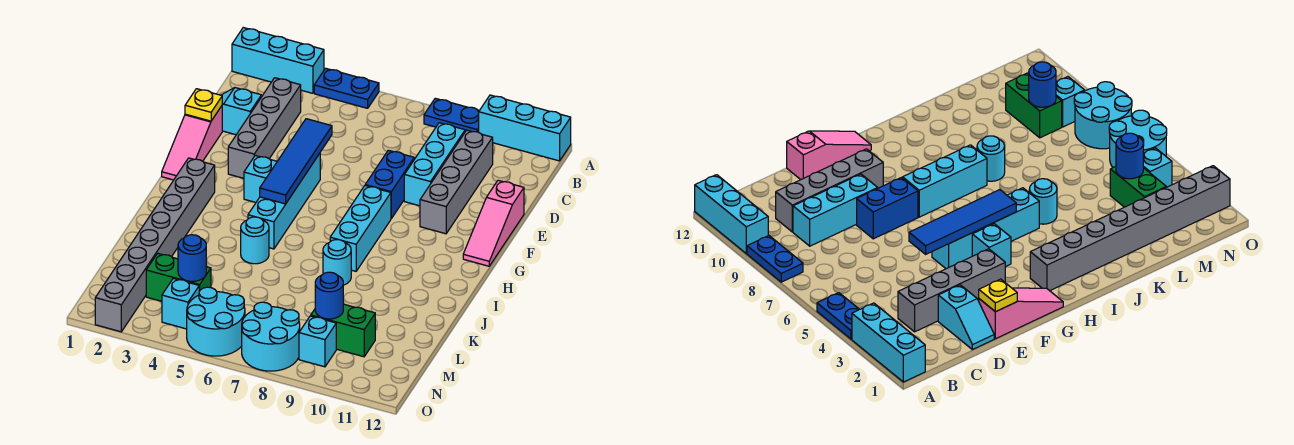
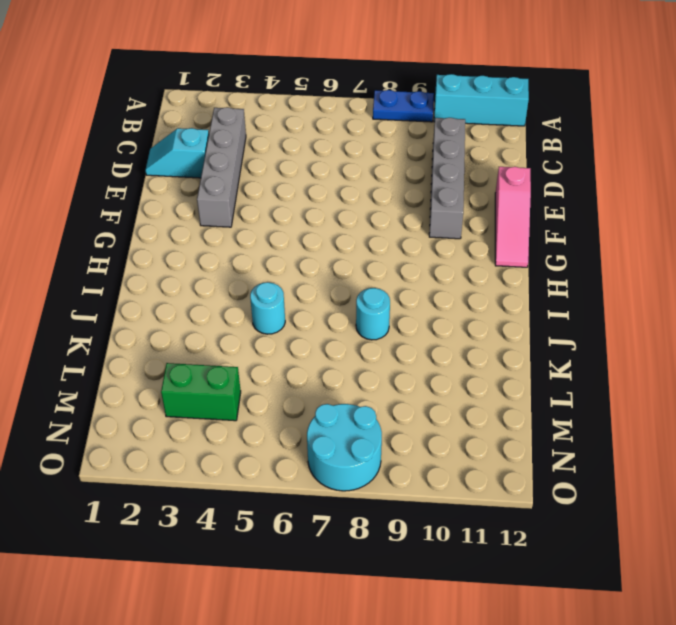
none -> cyan brick A1:A3 level 1
none -> blue plate A4:A5 level 1
none -> cyan brick C9:E9 level 1

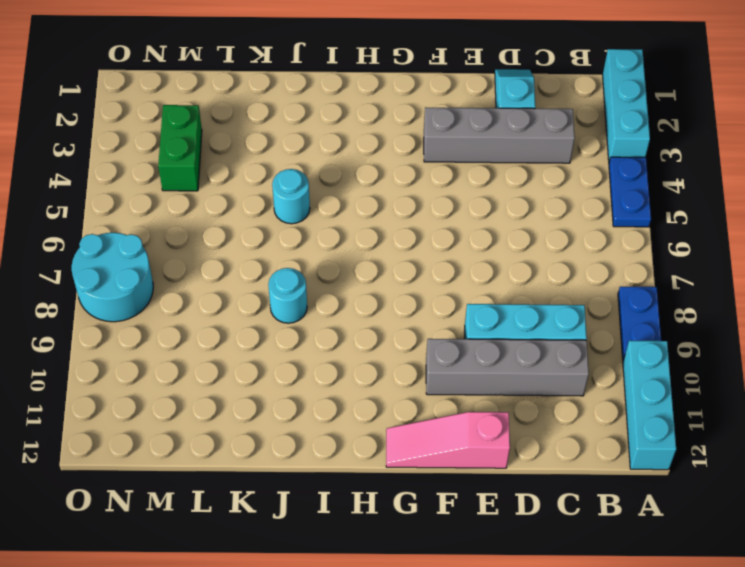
none -> pink slope E1:G1 level 1 top E
none -> blue brick E8:F8 level 1
none -> cyan brick F5:I5 level 1

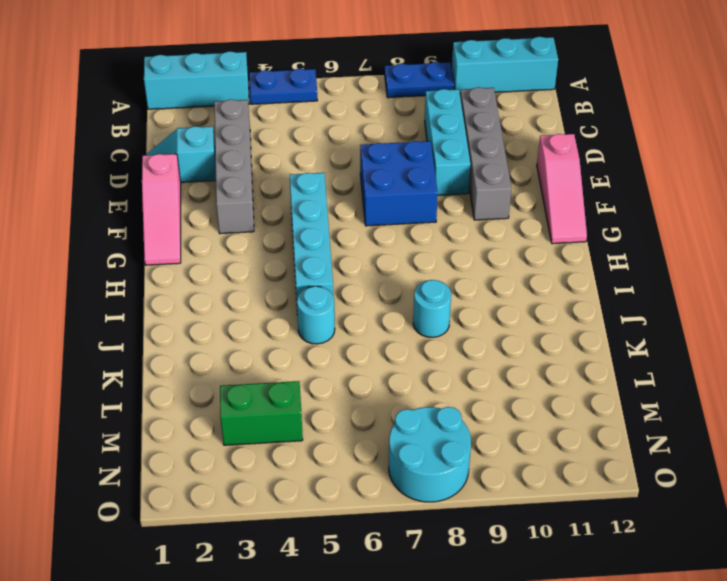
blue brick E7:F8 level 1 -> blue brick E8:F8 level 1
none -> cyan brick G4 level 1
none -> cyan brick G8:I8 level 1
none -> grey brick H2:O2 level 1

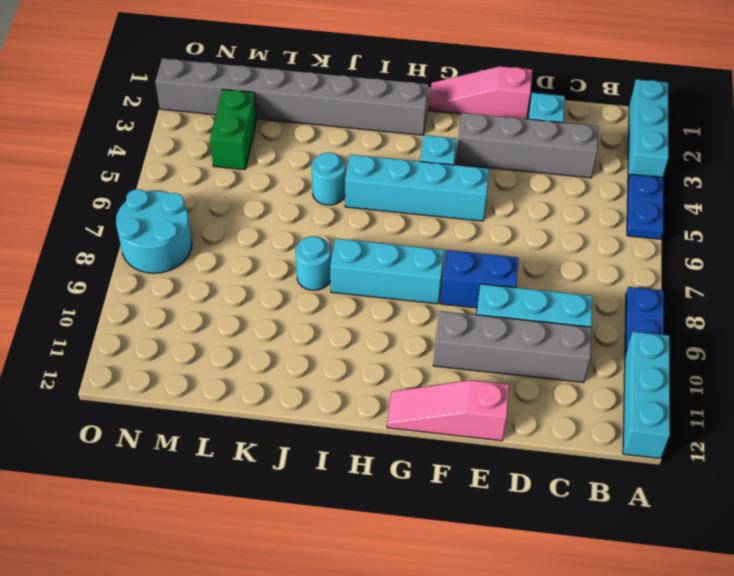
none -> green brick M9:M10 level 1
none -> cyan brick N4 level 1
none -> cyan round brick N5:O6 level 1

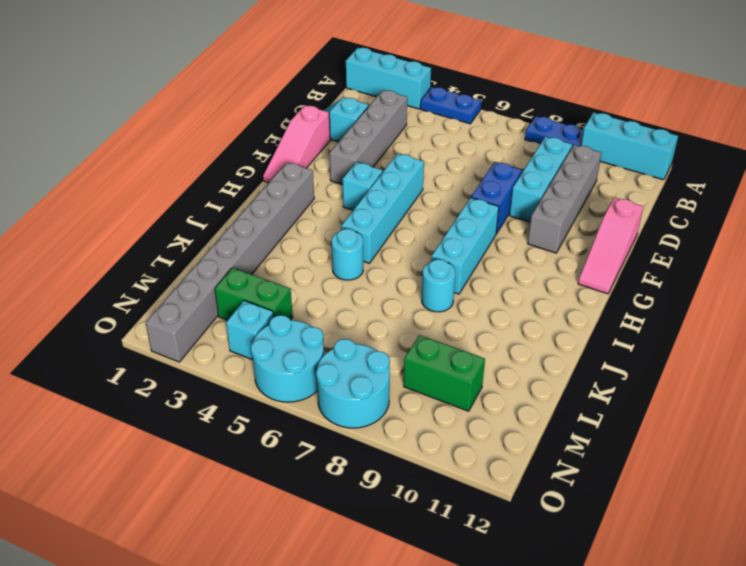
none -> cyan brick N9 level 1
none -> yellow plate E1 level 2
none -> blue tile E5:H5 level 2

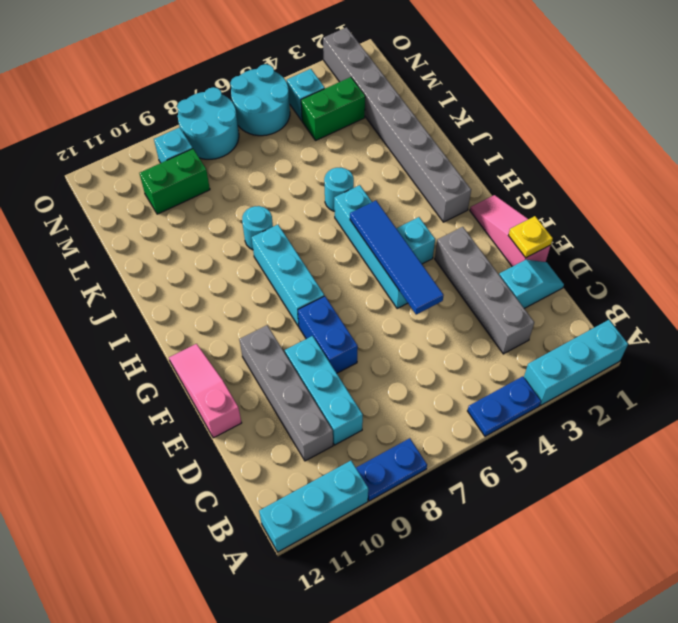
none -> blue round brick M4 level 2
none -> blue round brick M9 level 2

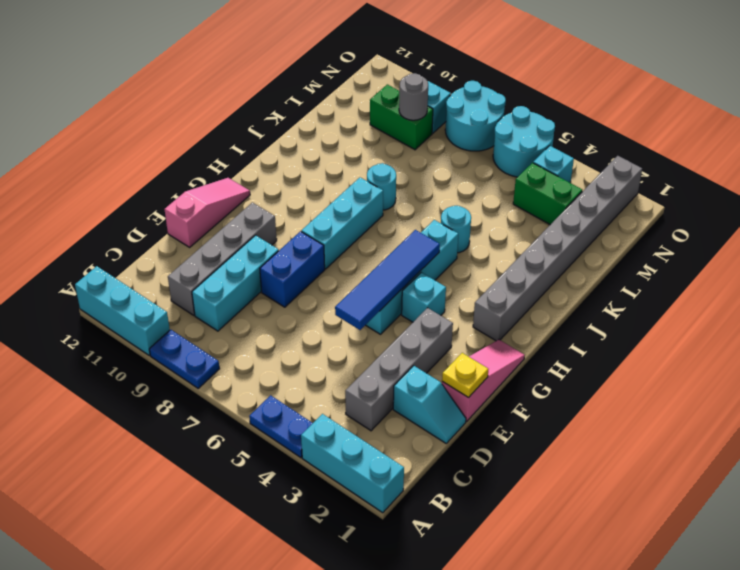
grey round brick M9 level 2 -> blue round brick M9 level 2
none -> blue round brick M4 level 2

